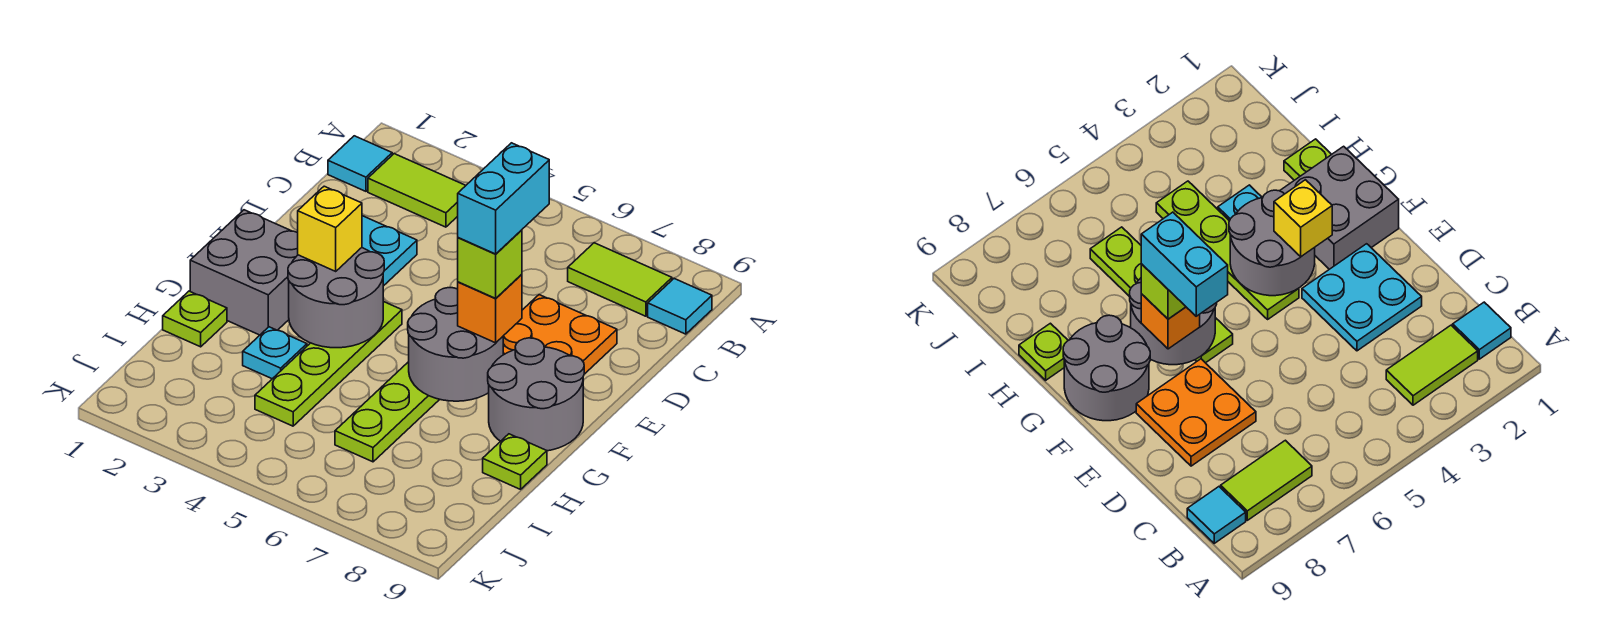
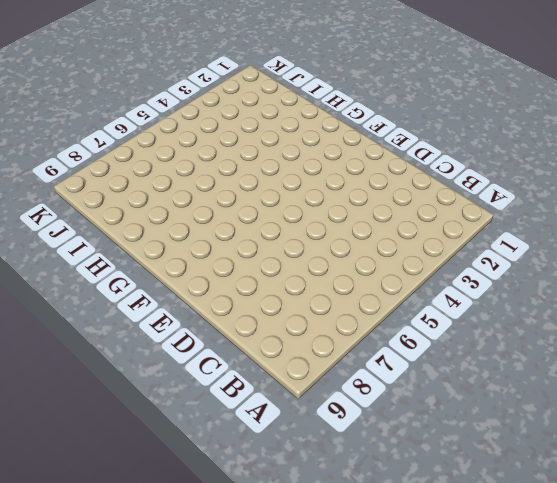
none -> cyan tile B1 level 1
none -> lime tile B2:B3 level 1
none -> lime tile B7:B8 level 1

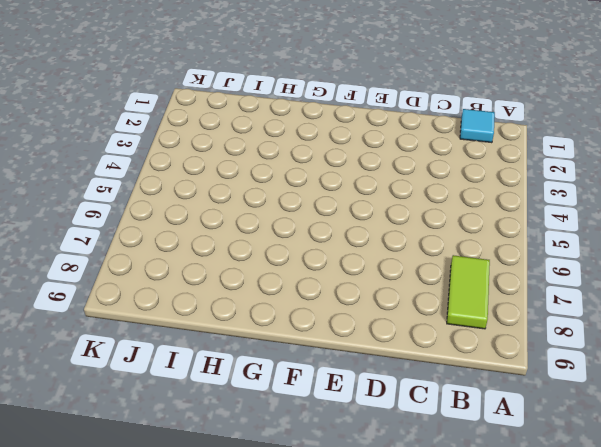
none -> lime tile B2:B3 level 1
none -> cyan tile B9 level 1
none -> cyan plate D2:E3 level 1

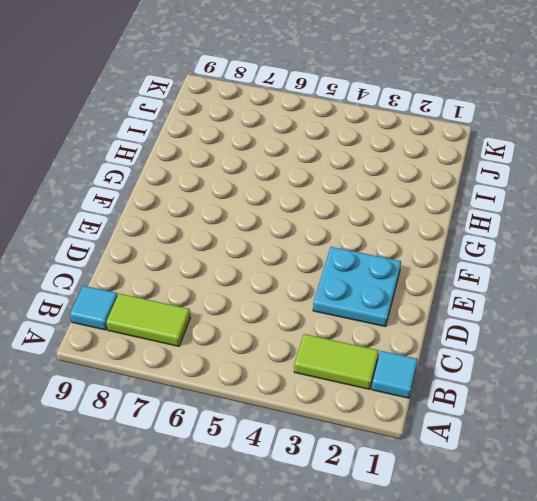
none -> orange plate D7:E8 level 1
none -> grey brick F1:G2 level 1
none -> lime plate F4:I4 level 1

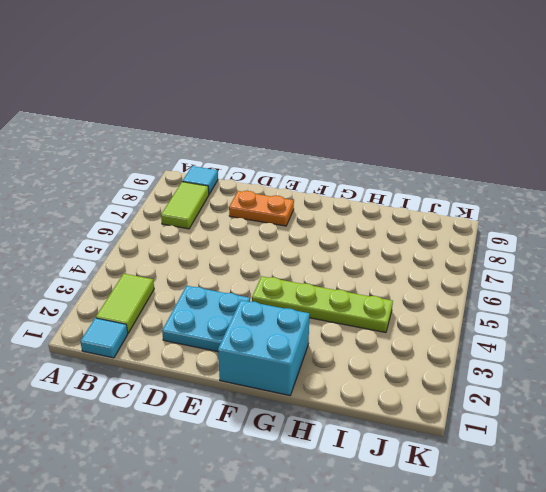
orange plate D8:E8 level 1 -> orange plate D7:E8 level 1
cyan brick F1:G2 level 1 -> grey brick F1:G2 level 1
none -> lime plate F6:I6 level 1
none -> grey round brick F8:G9 level 1
none -> lime plate H1 level 1

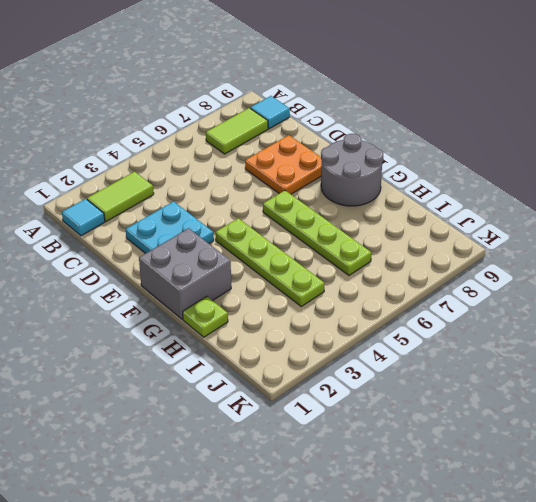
none -> cyan plate H3 level 1
none -> lime plate H9 level 1
none -> grey round brick F3:G4 level 2

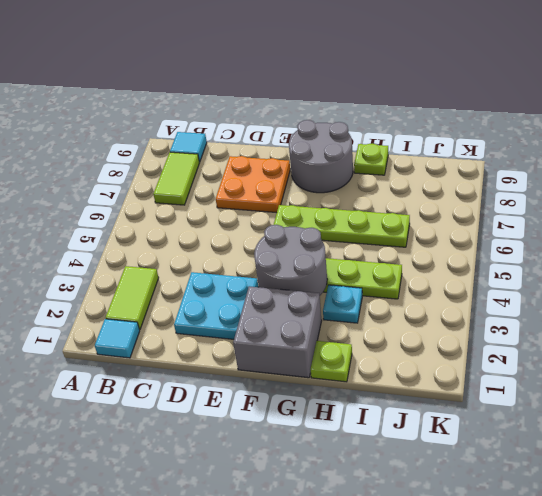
none -> grey round brick F6:G7 level 2
none -> yellow brick F3 level 3
none -> orange brick F7 level 3

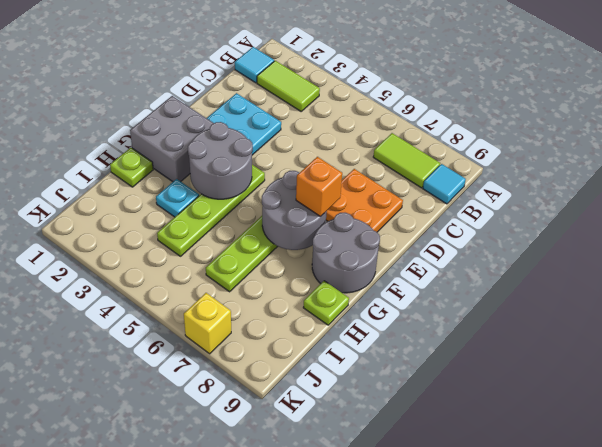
yellow brick K7 level 1 -> yellow brick F3 level 3
none -> lime brick F7 level 4
none -> cyan brick E7:F7 level 5

